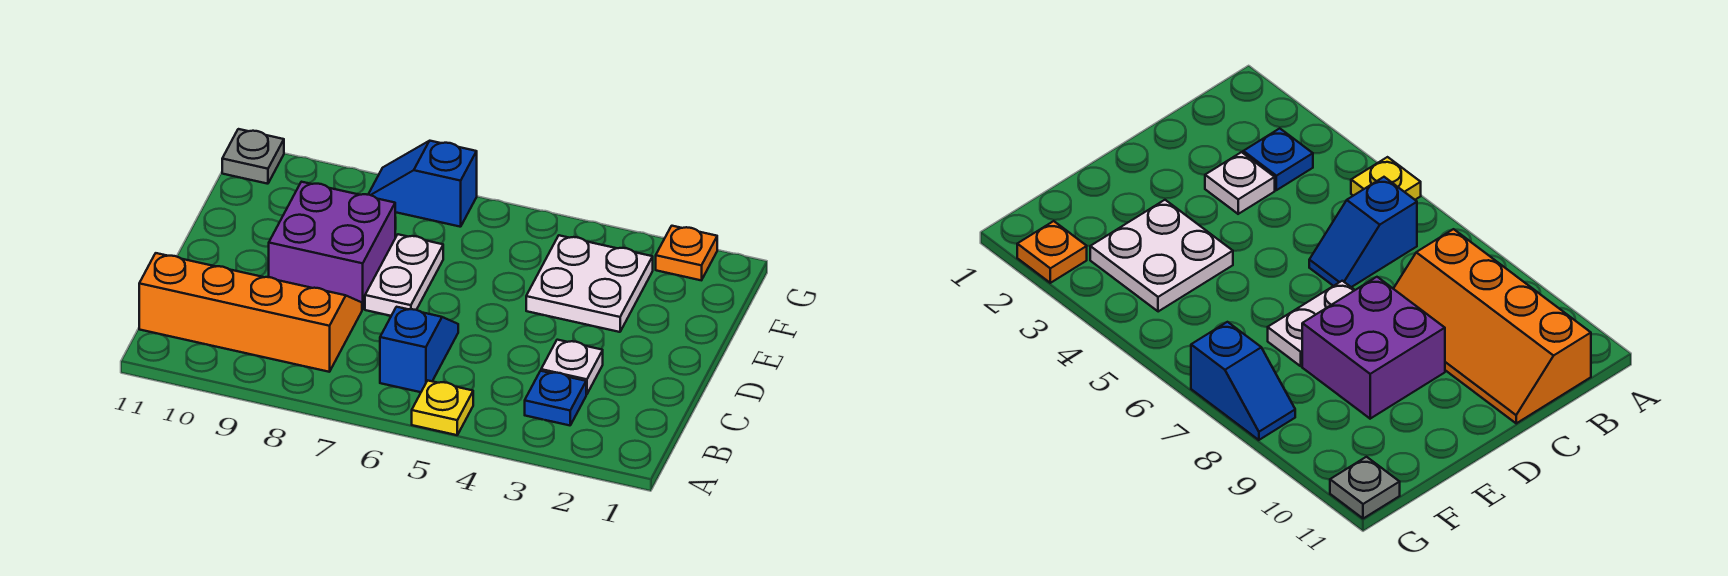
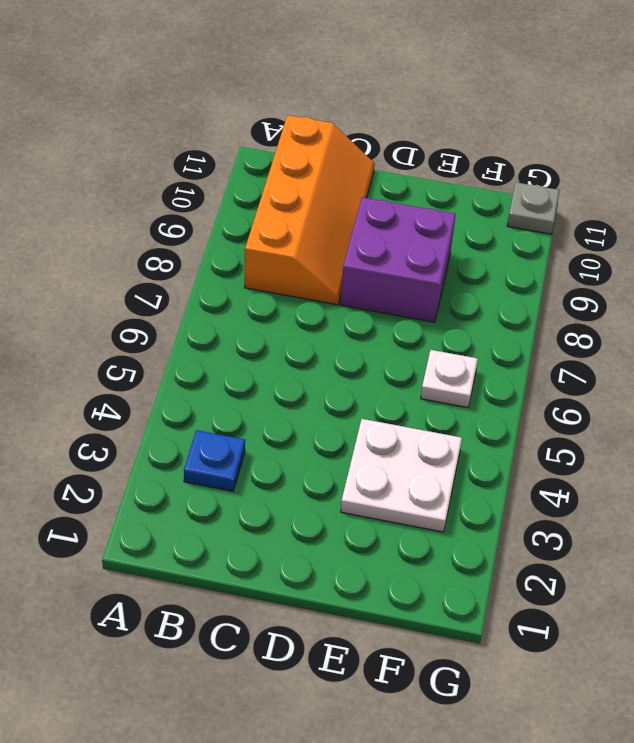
white plate F6 level 1 -> white plate C3 level 1
none -> yellow plate A5 level 1
none -> blue slope B6:C6 level 1 top B

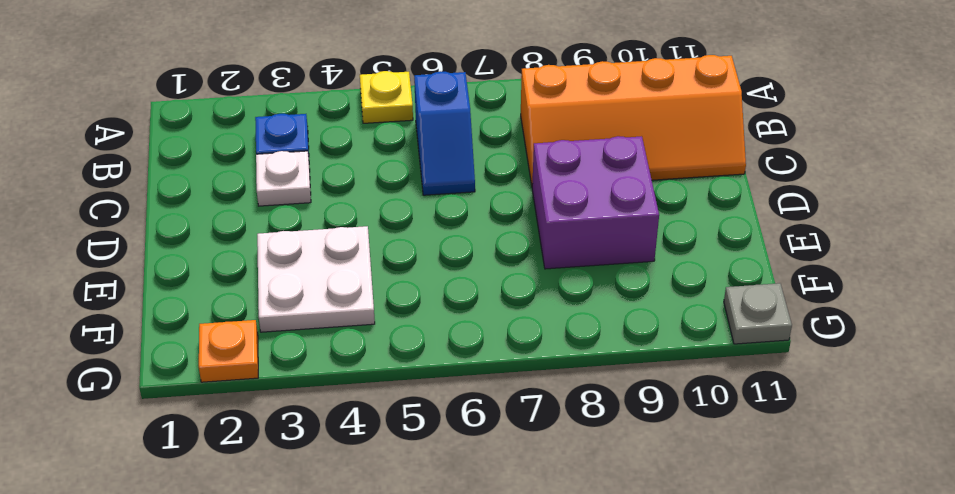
none -> white plate D7:E7 level 1
none -> blue slope G7:G8 level 1 top 7

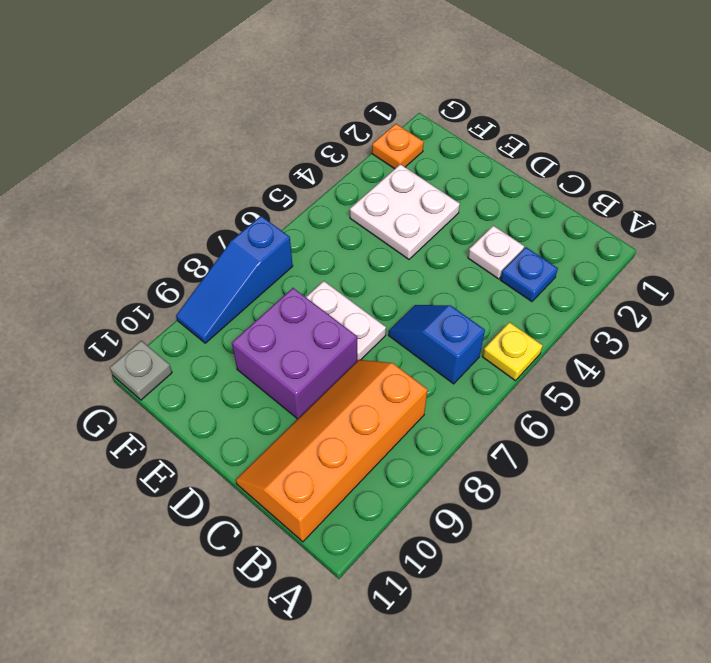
blue slope G7:G9 level 1 top 7 -> blue slope G7:G8 level 1 top 7

